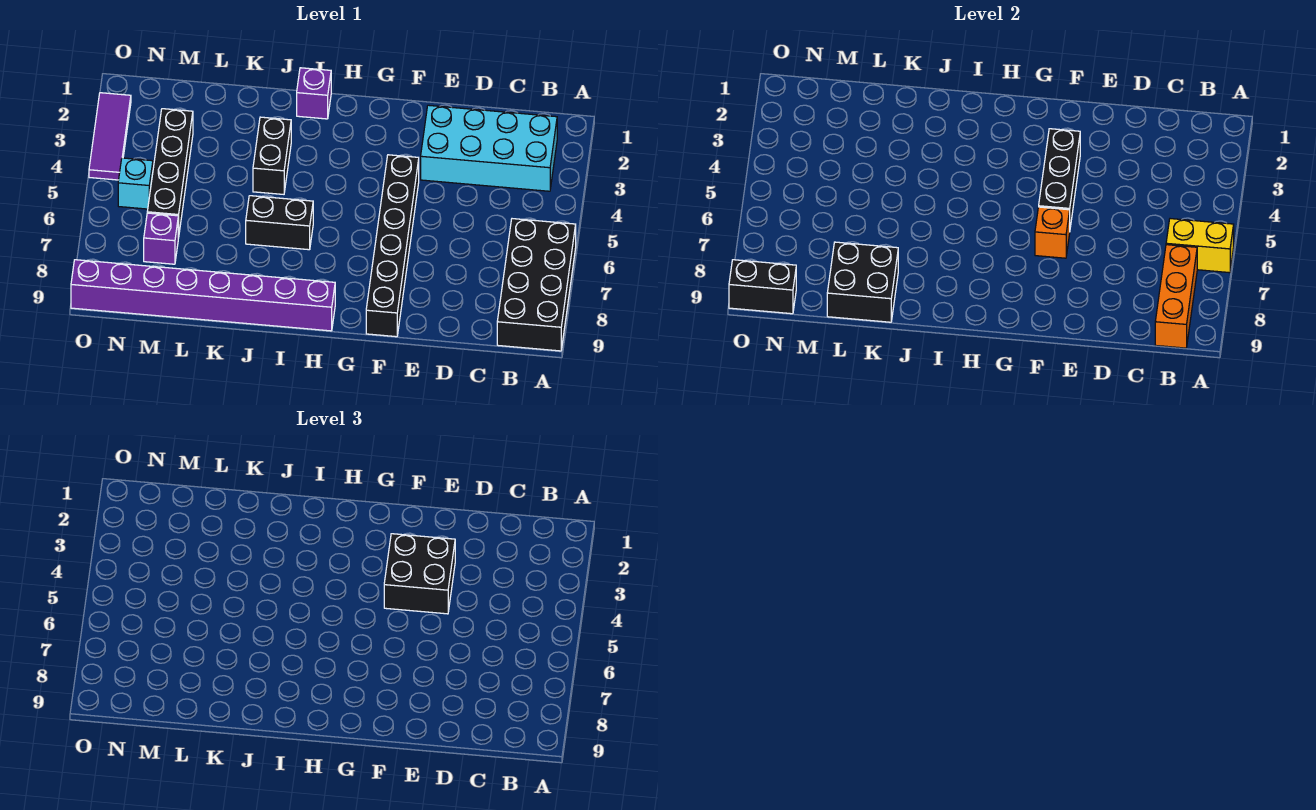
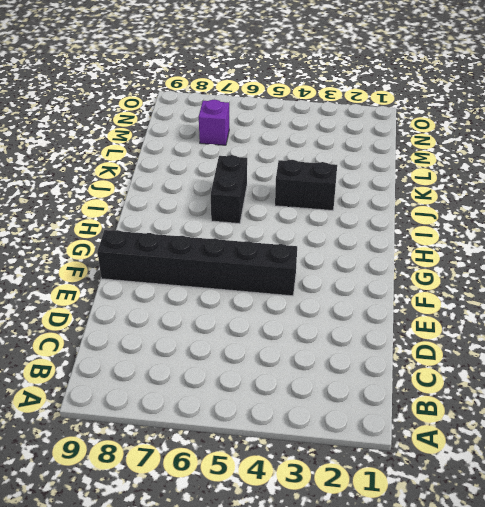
none -> black brick A6:B9 level 1
none -> cyan brick B2:E3 level 1
none -> purple brick H9:O9 level 1

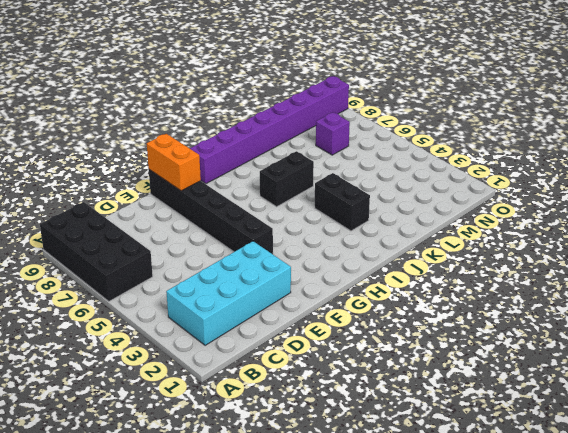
orange brick F8:F9 level 2 -> none
none -> purple brick I1 level 1
none -> black brick M3:M6 level 1
none -> cyan brick N5 level 1

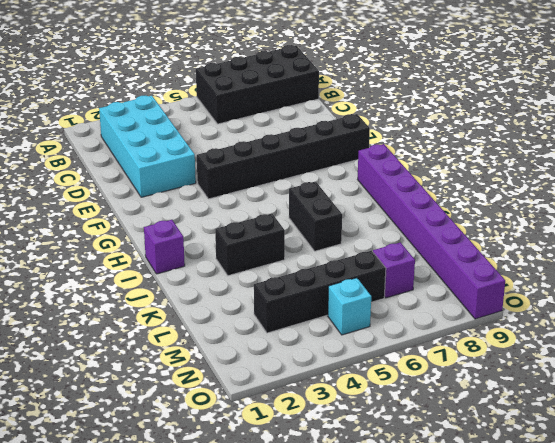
none -> purple tile O2:O4 level 1
none -> yellow brick A6:B6 level 2
none -> orange brick B7:B9 level 2

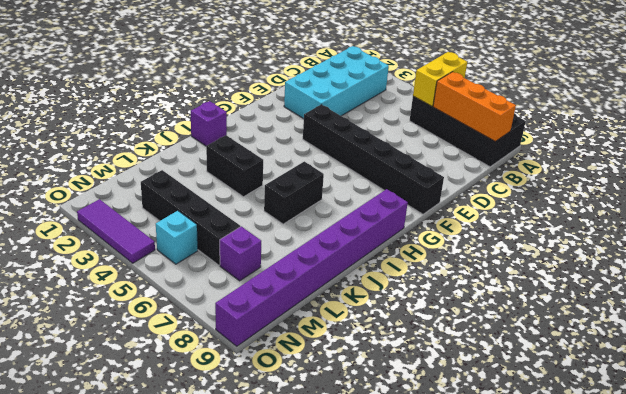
none -> black brick F3:F5 level 2
none -> orange brick F6 level 2
none -> black brick K8:L9 level 2

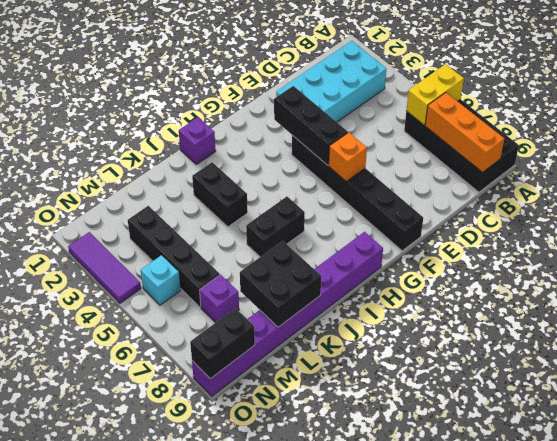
none -> black brick E3:F4 level 3

